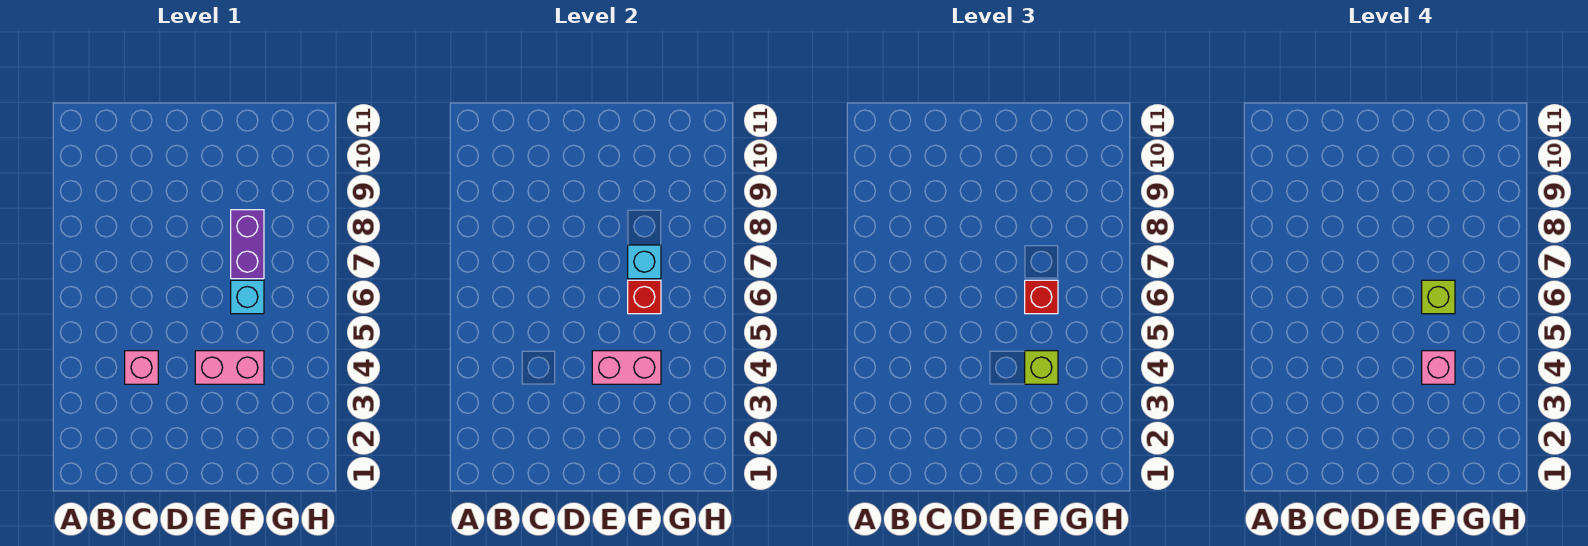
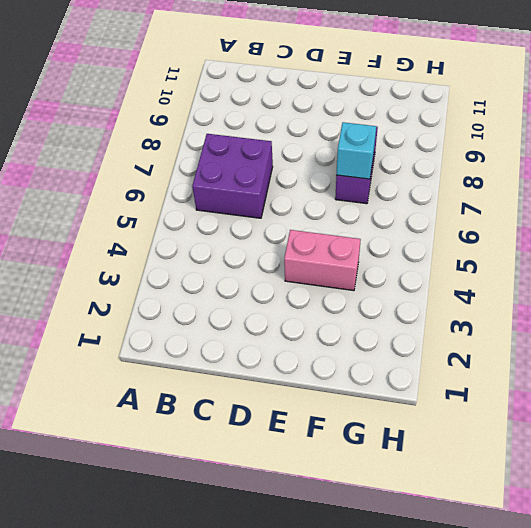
purple brick B6:C7 level 1 -> none
none -> pink brick C4 level 1
none -> cyan brick F6 level 1

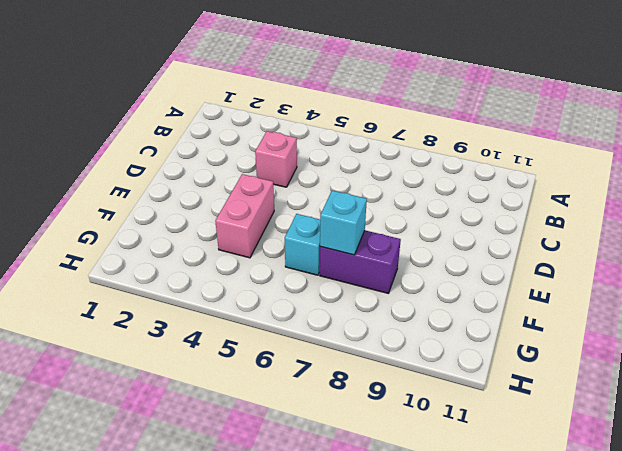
none -> pink brick E4:F4 level 2
none -> red brick F6 level 2

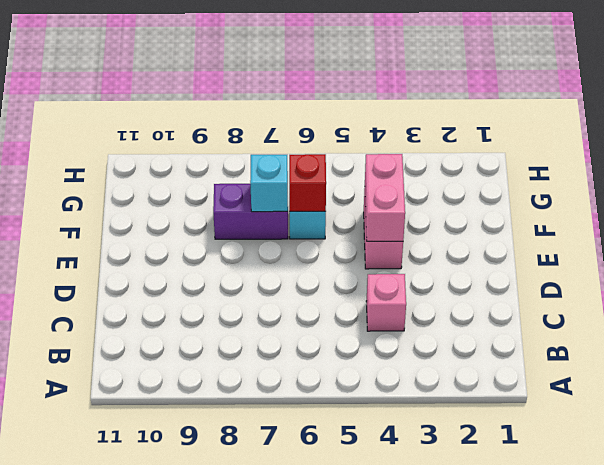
none -> lime brick F4 level 3
none -> red brick F6 level 3

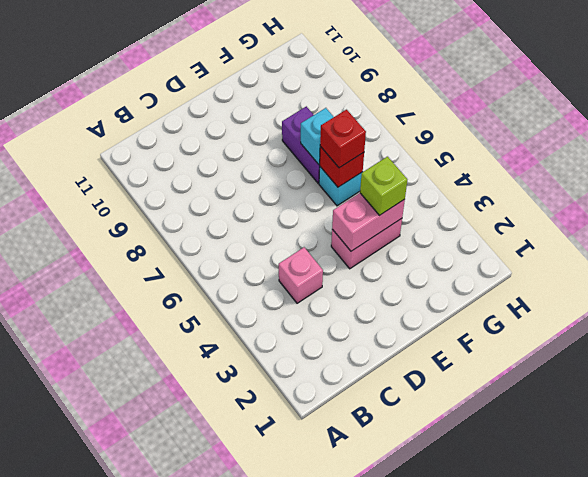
none -> pink brick F4 level 4
none -> lime brick F6 level 4

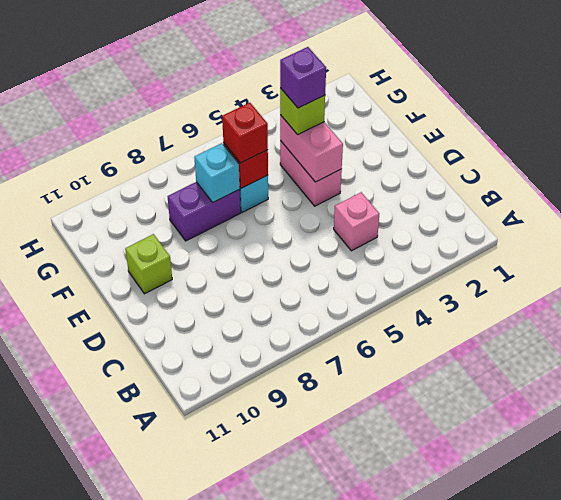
lime brick E10 level 1 -> lime brick F6 level 4
purple brick F4 level 4 -> pink brick F4 level 4

